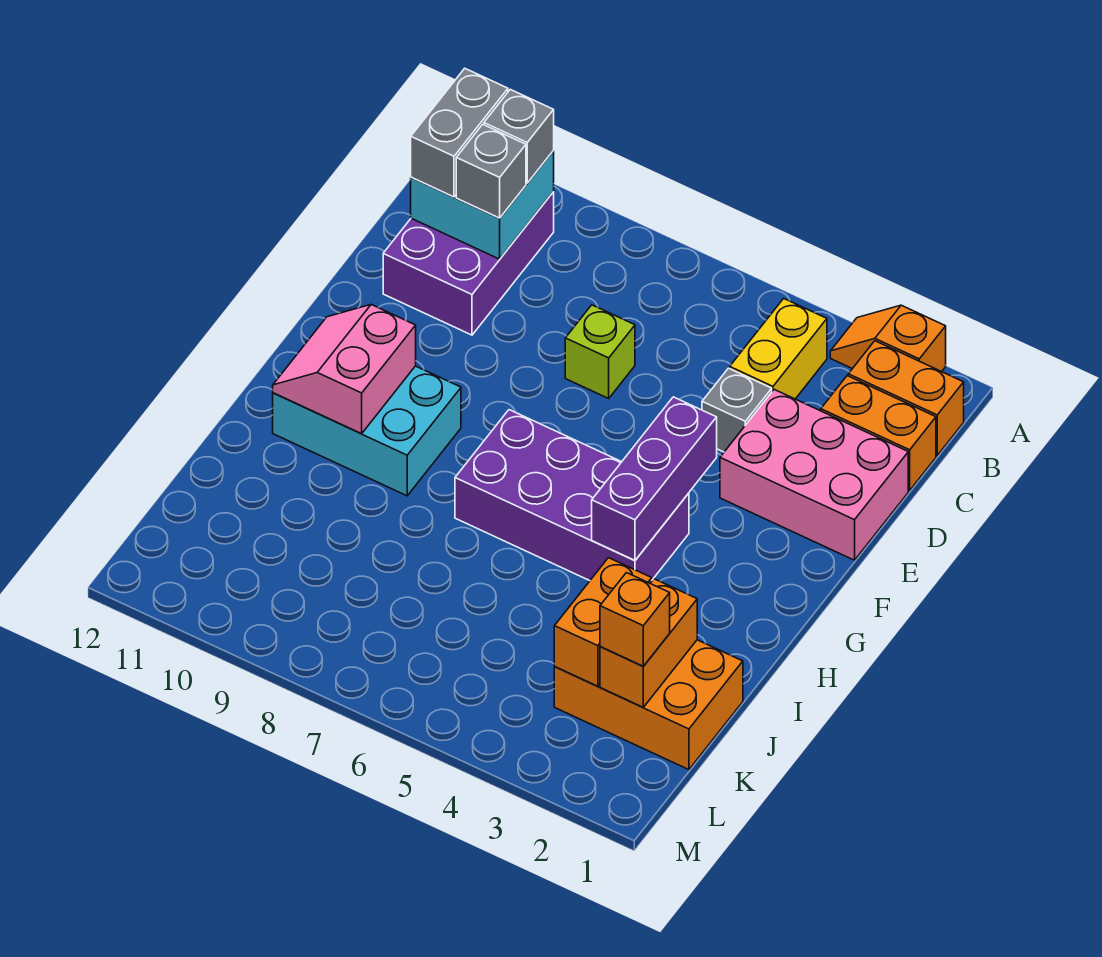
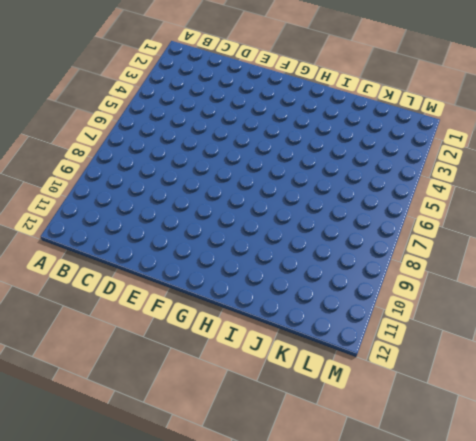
none -> orange slope A2:A3 level 1 top 2
none -> orange brick B1:B2 level 1
none -> yellow brick B4:C4 level 1

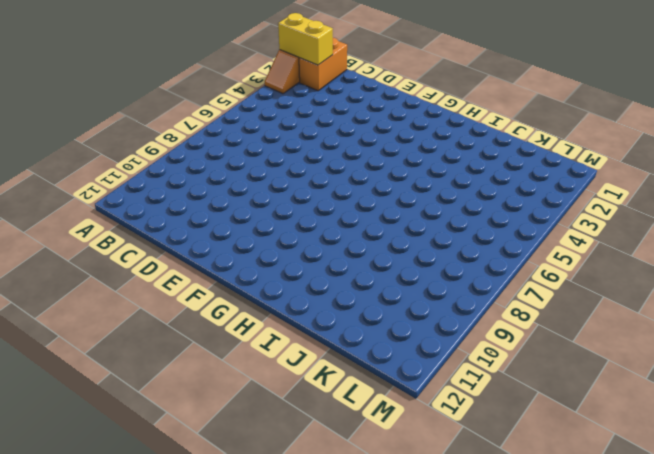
yellow brick A2:B2 level 2 -> yellow brick B4:C4 level 1
none -> purple brick B10:D11 level 1
none -> orange brick C1:C2 level 1
none -> pink brick D1:E3 level 1

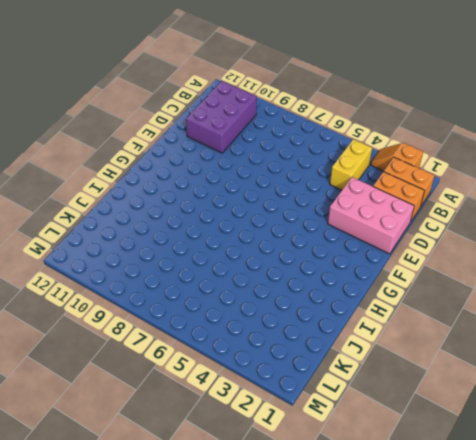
none -> grey brick D4 level 1
none -> lime brick D7 level 1
none -> purple brick G4:H7 level 1

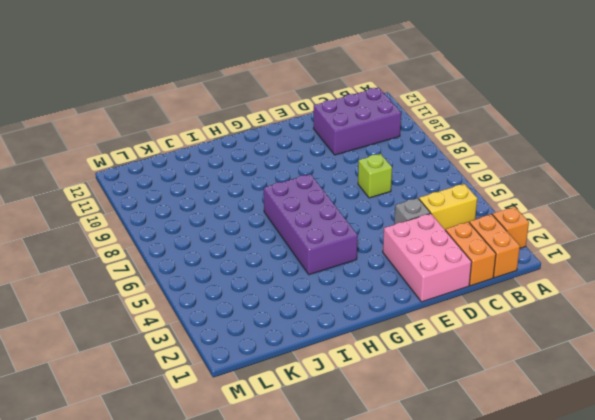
none -> cyan brick G9:H11 level 1
none -> orange brick J1:K3 level 1
none -> cyan brick B10:C11 level 2

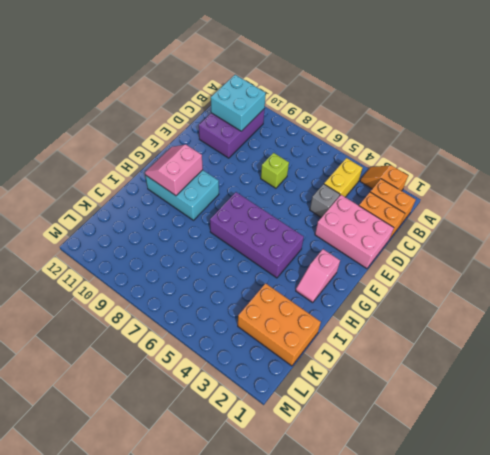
pink slope G2:H2 level 1 top G -> none
none -> purple brick F4:H4 level 2
none -> orange brick J2:K2 level 2
none -> orange brick J3:K3 level 2

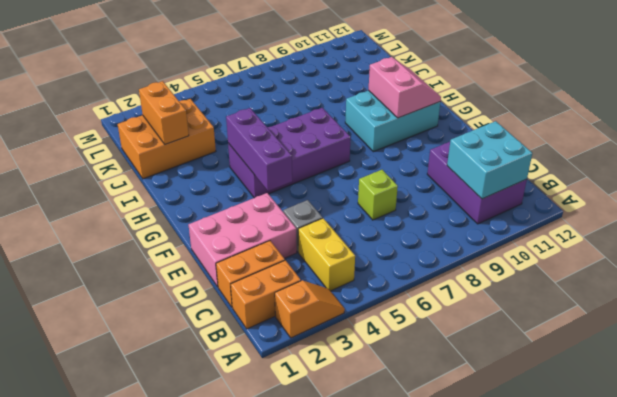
none -> orange brick J3:K3 level 2
none -> grey brick B10 level 3
none -> grey brick B11:C11 level 3

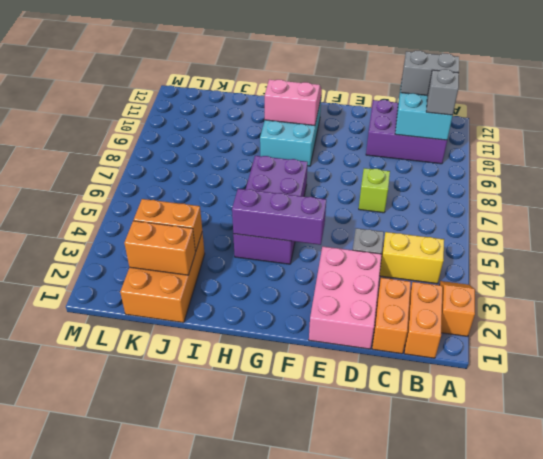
none -> grey brick C10 level 3
none -> orange brick K2 level 3

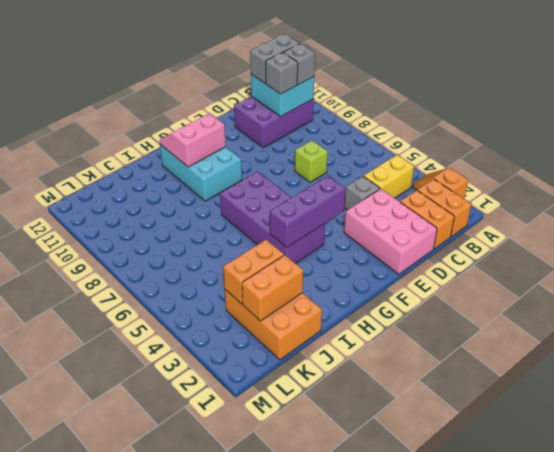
none -> orange brick K2 level 3

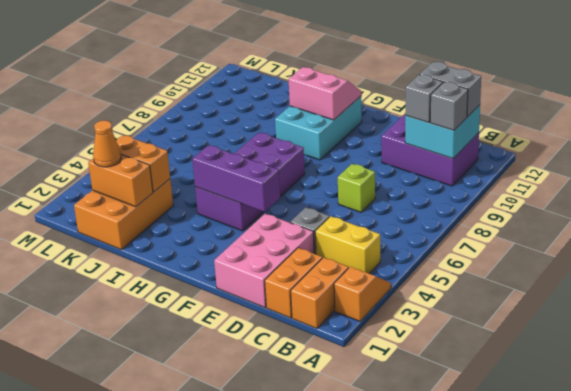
orange cone K2 level 3 -> orange brick K2 level 3

